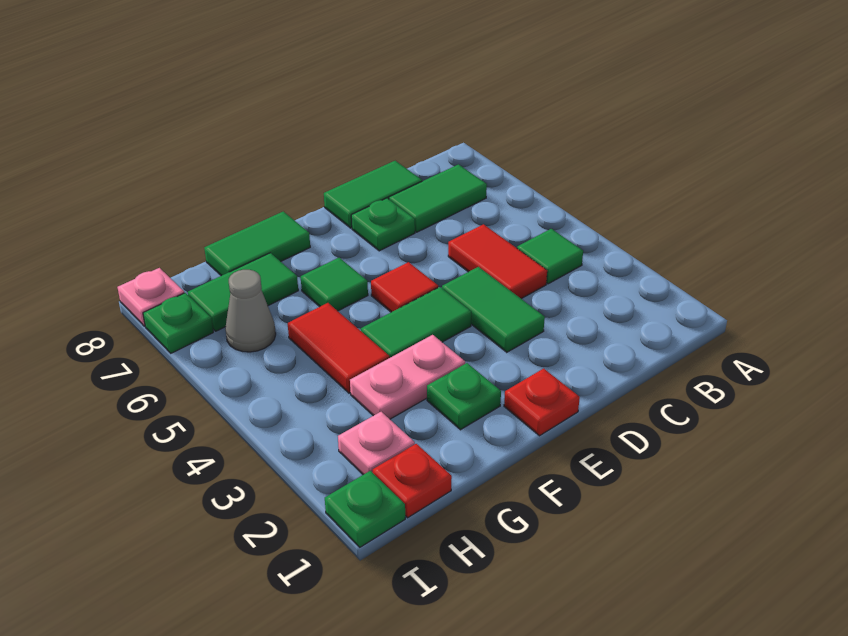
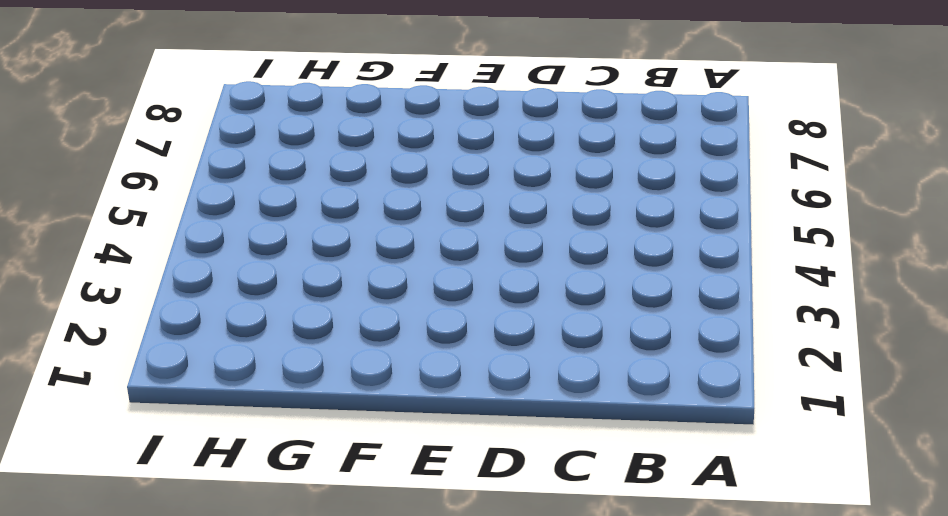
none -> green tile B4 level 1
none -> green tile B7:C7 level 1
none -> red tile C4:C5 level 1

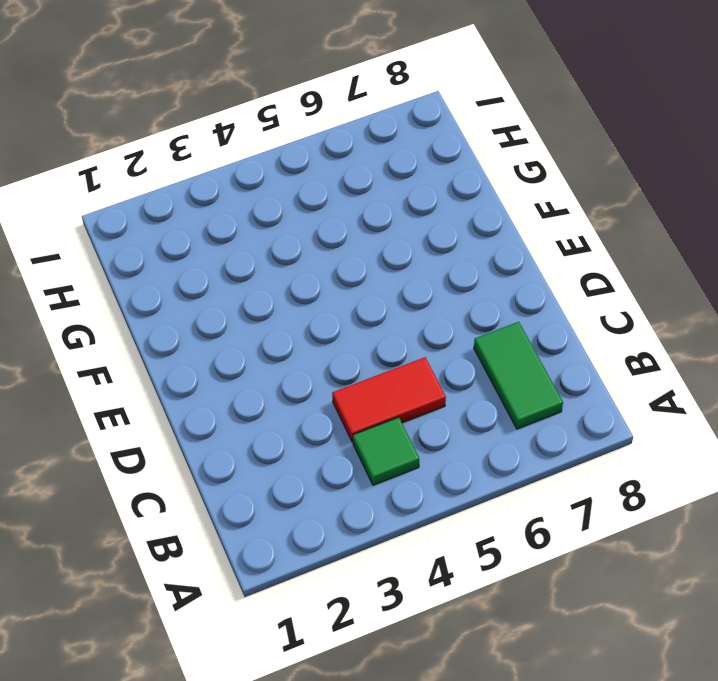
none -> green tile C8:D8 level 1
none -> green tile D3:D4 level 1
none -> green plate D7 level 1

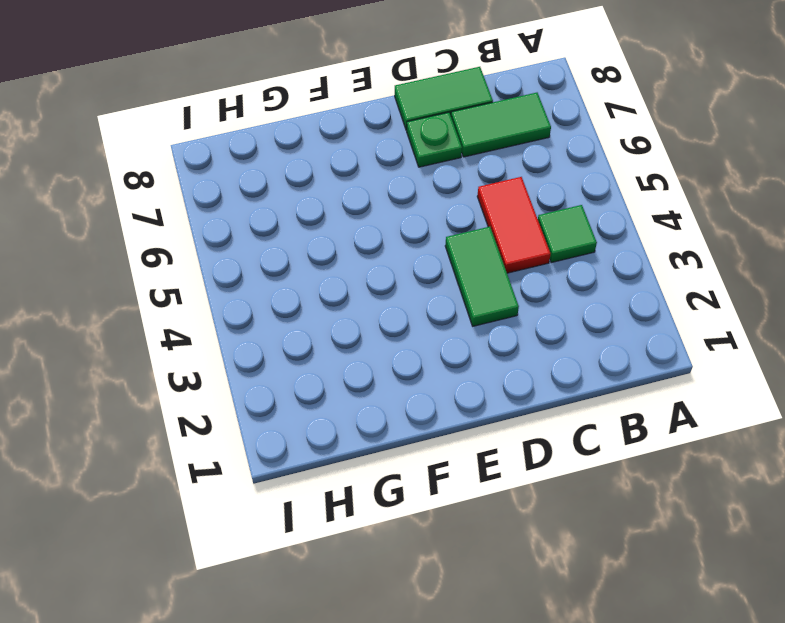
none -> red plate E1 level 1
none -> green tile E4:F4 level 1
none -> red tile E5 level 1

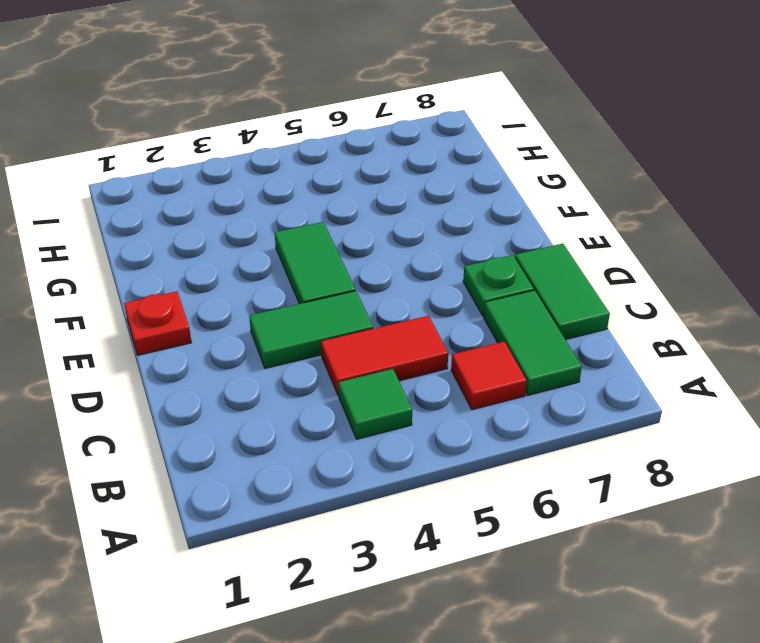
red tile B6 level 1 -> red tile E5 level 1
none -> green plate F2 level 1
none -> pink plate F3:G3 level 1
none -> green tile F6 level 1

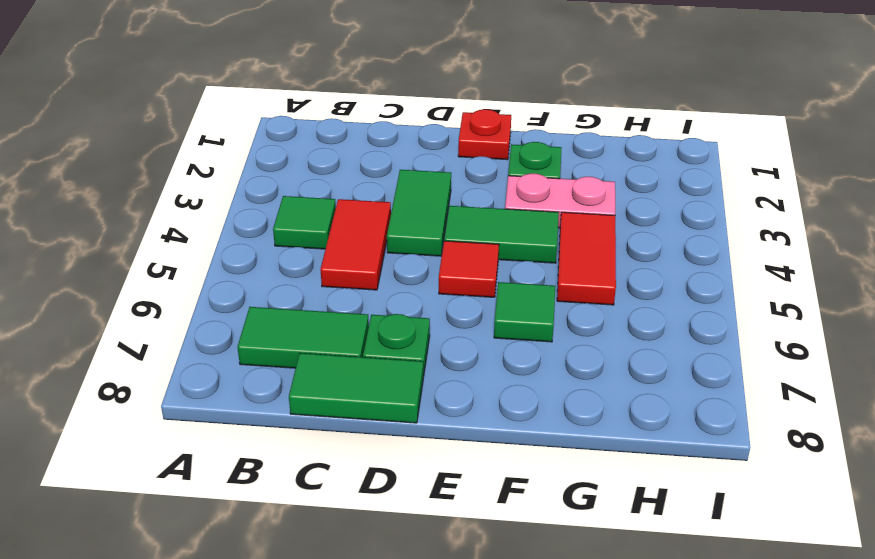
none -> green tile F8:G8 level 1
none -> green tile G7:H7 level 1
none -> red plate H1 level 1

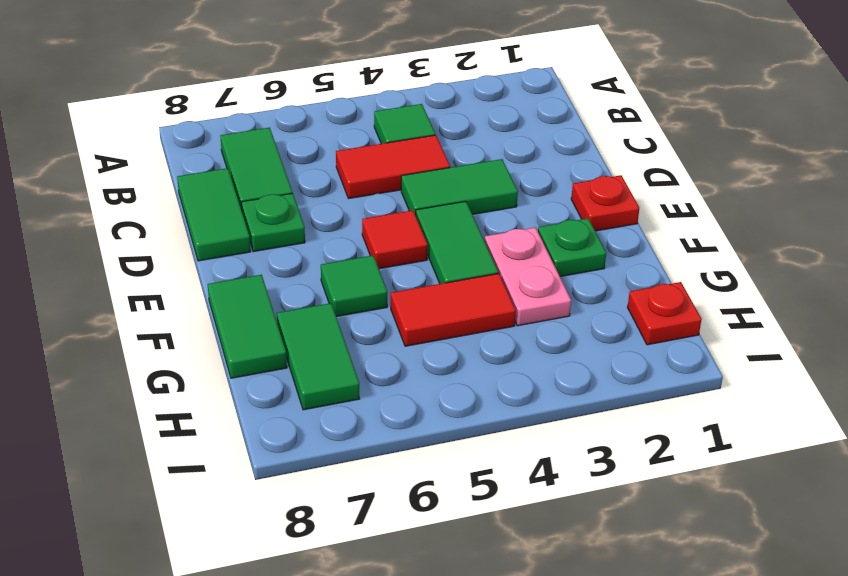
none -> pink plate H2 level 1
none -> grey cone H6 level 1
none -> green plate I1 level 1

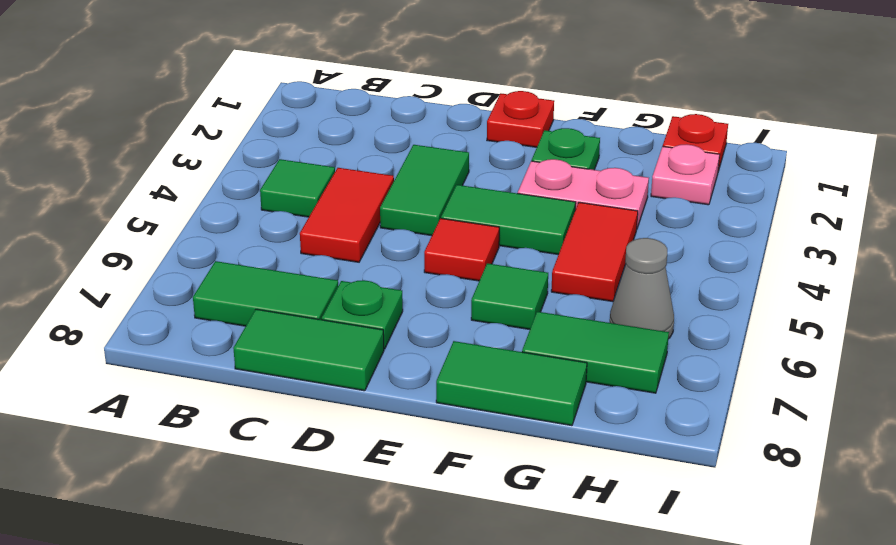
none -> green plate I1 level 1
none -> green plate I7 level 1
none -> pink plate I8 level 1

